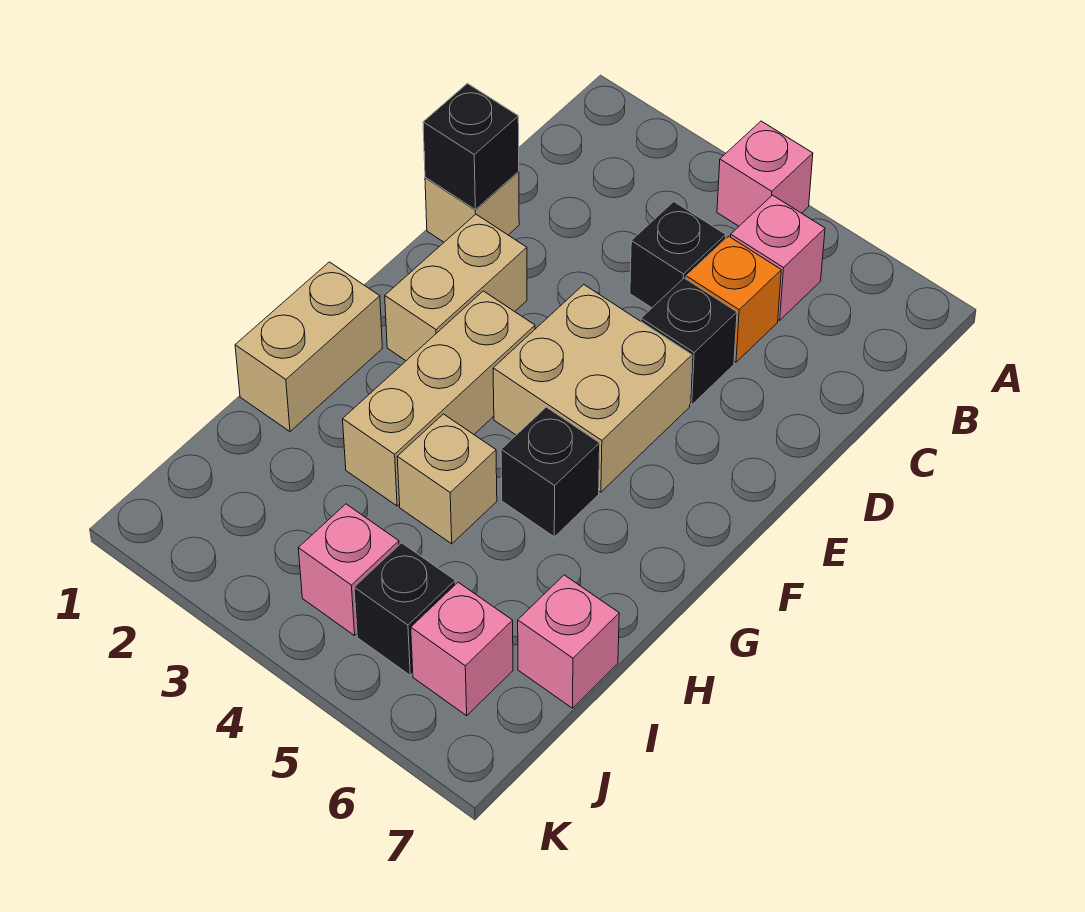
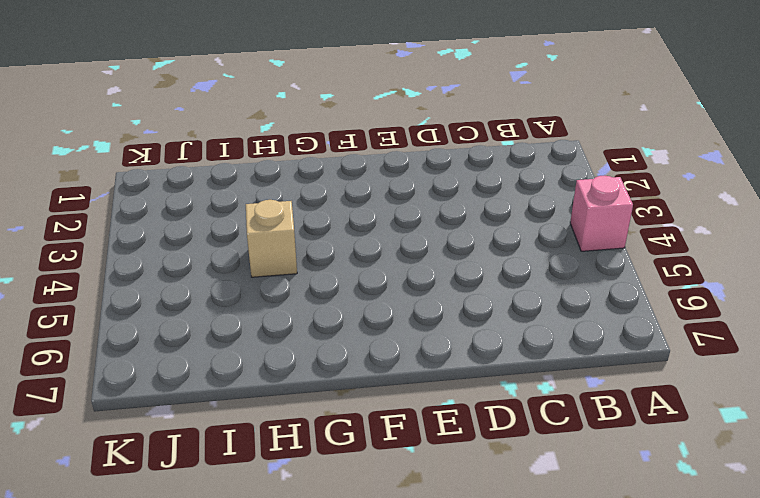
none -> pink brick B5 level 1
none -> black brick C4 level 1
none -> orange brick C5 level 1

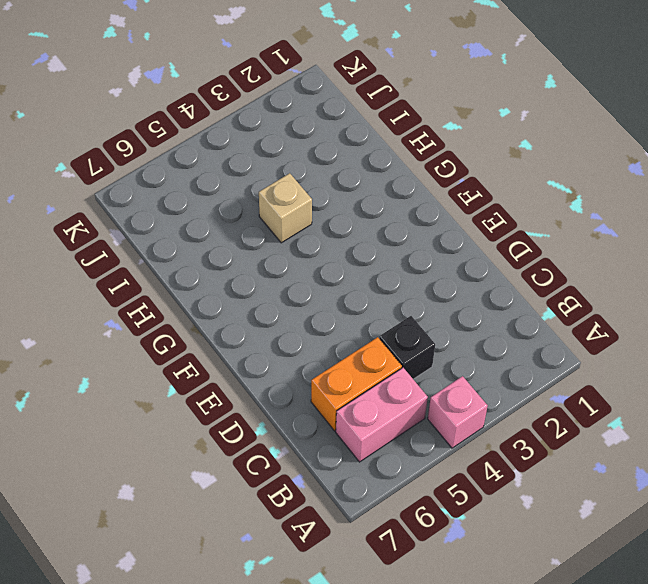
pink brick B5:B6 level 1 -> pink brick B5 level 1
orange brick C5:C6 level 1 -> orange brick C5 level 1
none -> tan brick D1 level 1
none -> black brick D5 level 1
none -> tan brick E2:F2 level 1

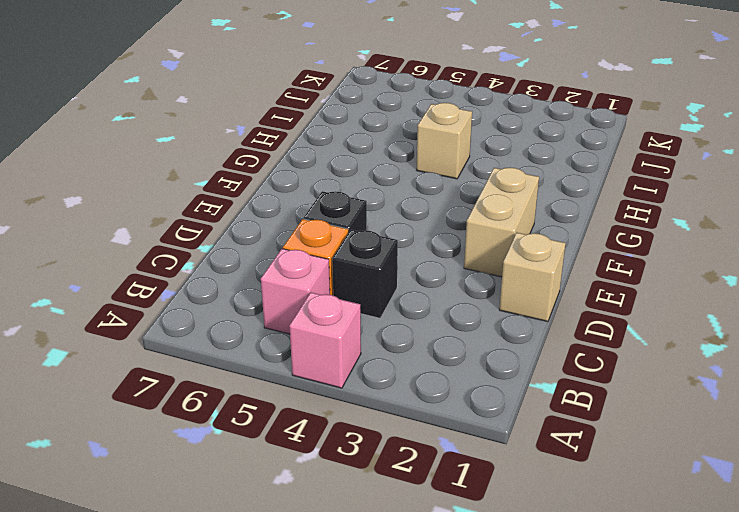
none -> tan brick E4:F5 level 1
none -> tan brick F3:H3 level 1
none -> tan brick G1:H1 level 1

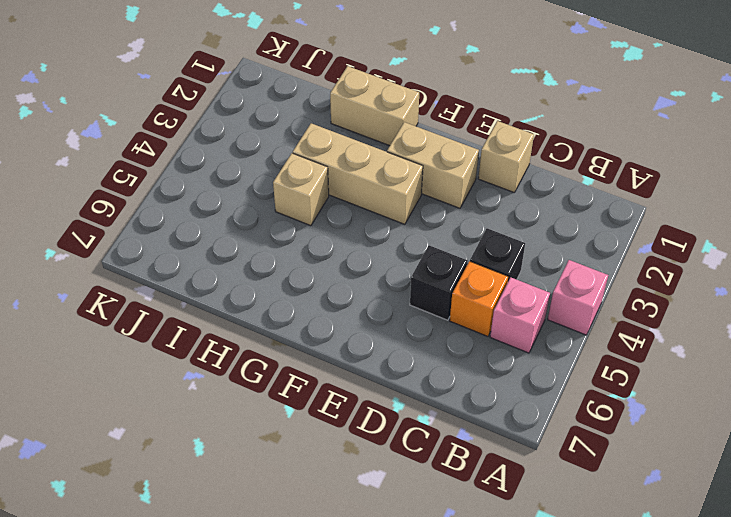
none -> tan brick E4:F5 level 1
none -> black brick G5 level 1
none -> pink brick I7 level 1

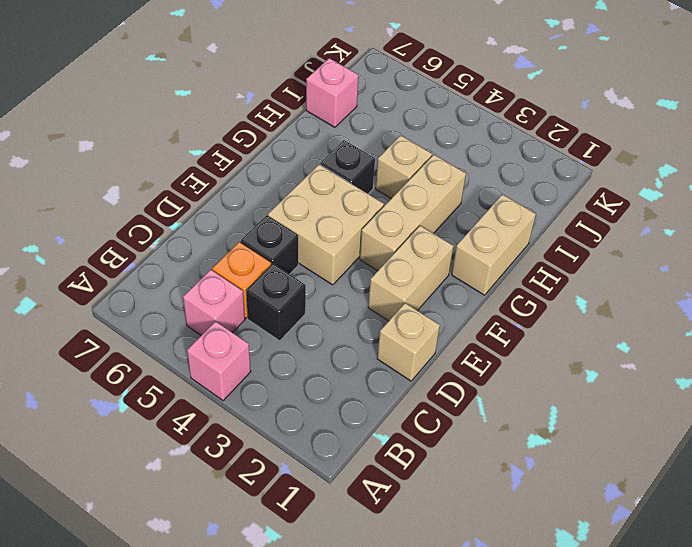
none -> pink brick J4 level 1
none -> black brick J5 level 1
none -> pink brick J6 level 1

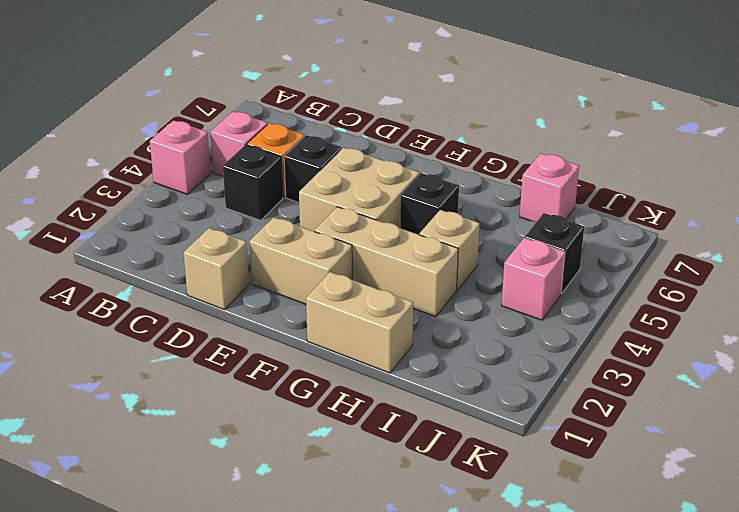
none -> pink brick J6 level 1
none -> black brick D1 level 2

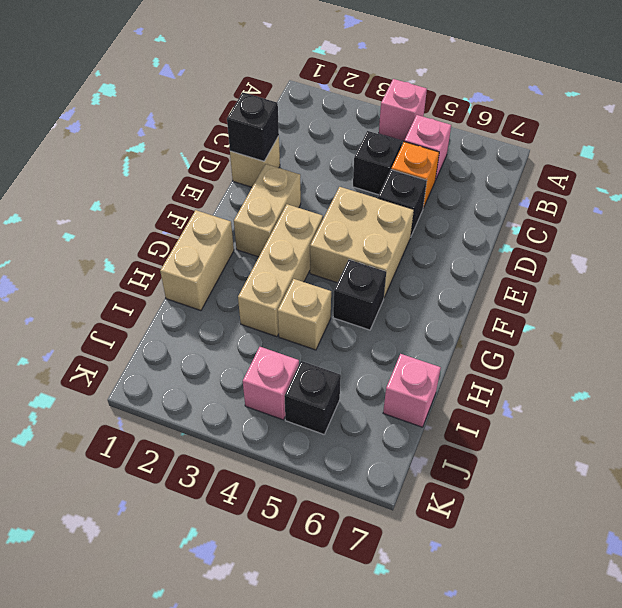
none -> pink brick J6 level 1

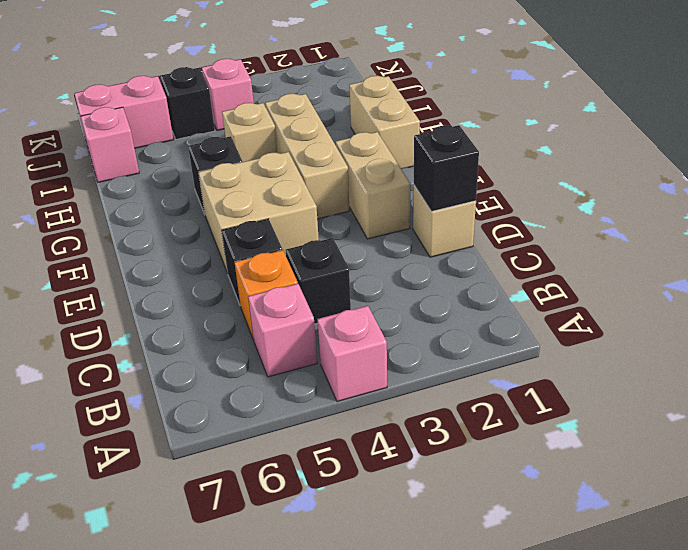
pink brick J6:J7 level 1 -> pink brick J6 level 1

